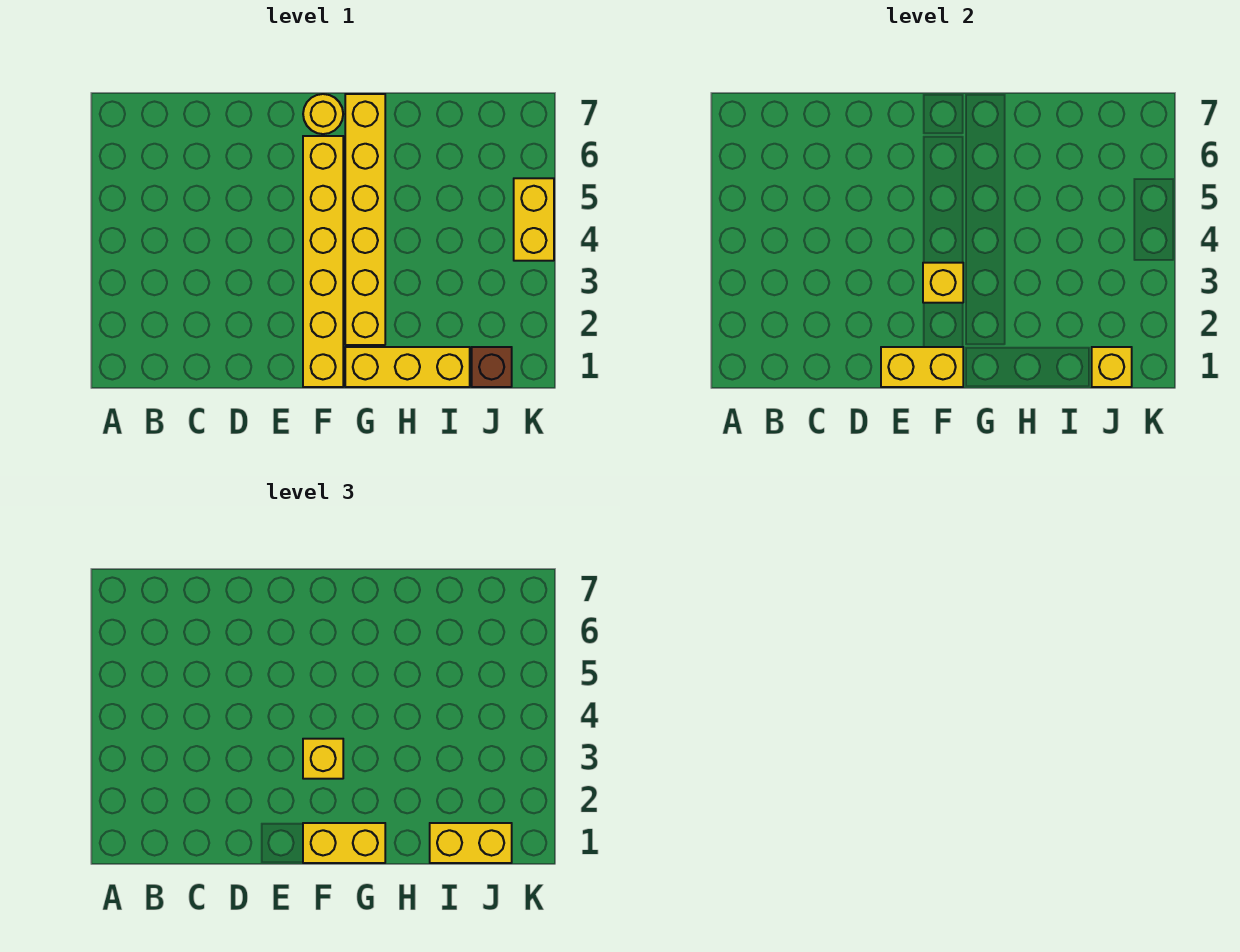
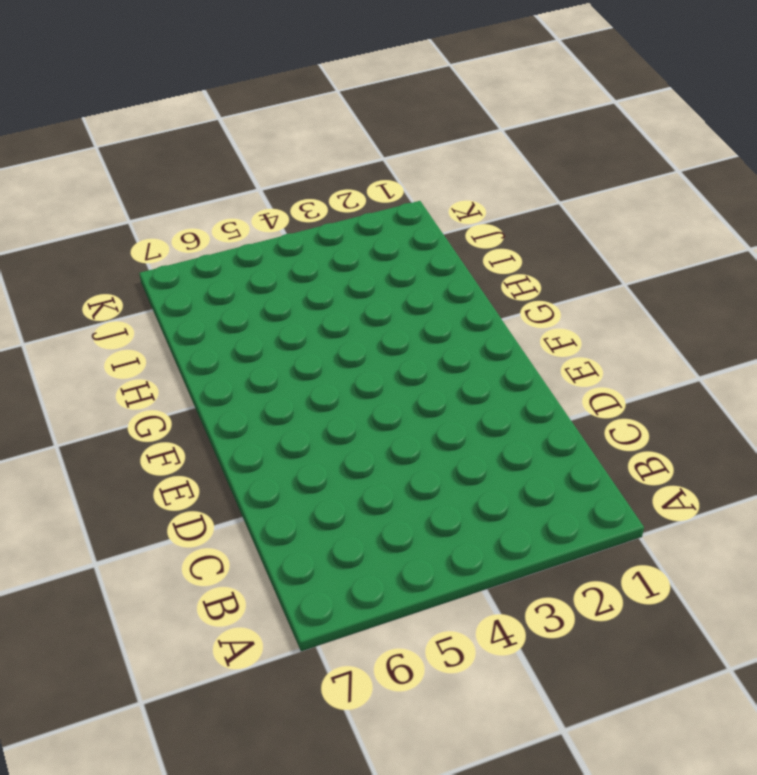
none -> yellow brick F1:F6 level 1
none -> yellow round brick F7 level 1
none -> yellow brick G1:I1 level 1

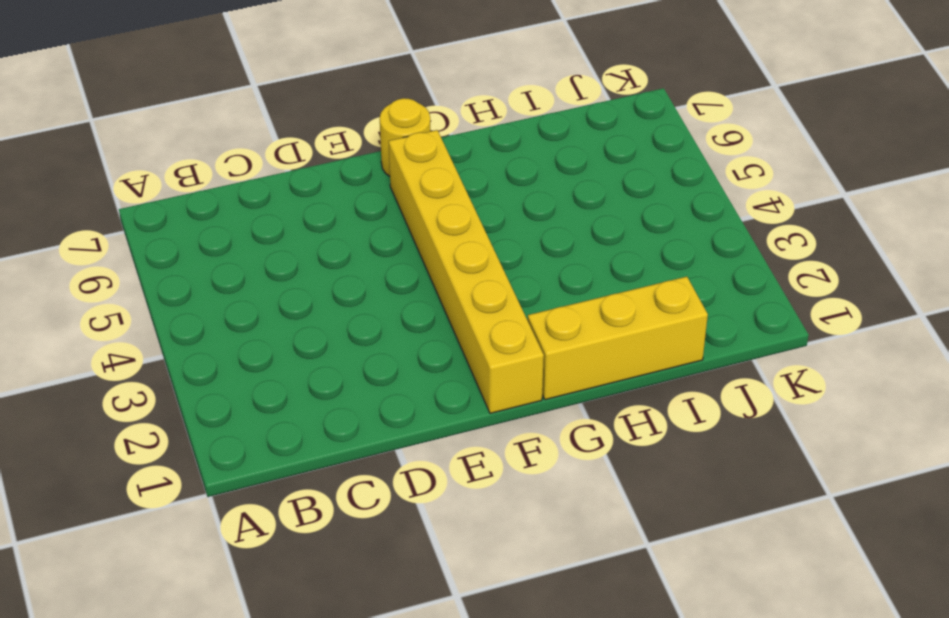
none -> yellow brick G2:G7 level 1
none -> brown brick J1 level 1
none -> yellow brick K4:K5 level 1

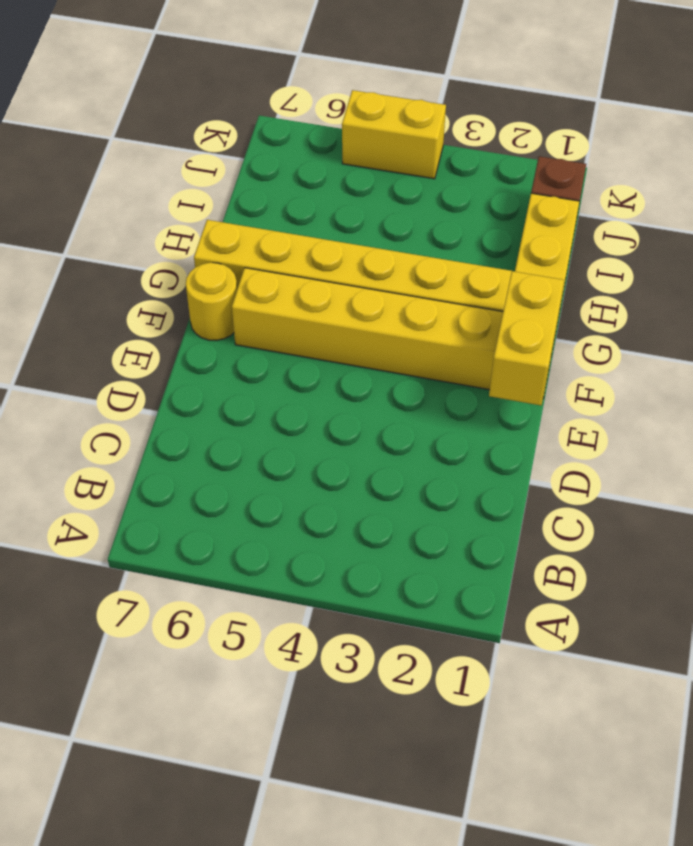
none -> yellow brick F3 level 2
none -> yellow brick J1 level 2
none -> yellow brick F1:G1 level 3

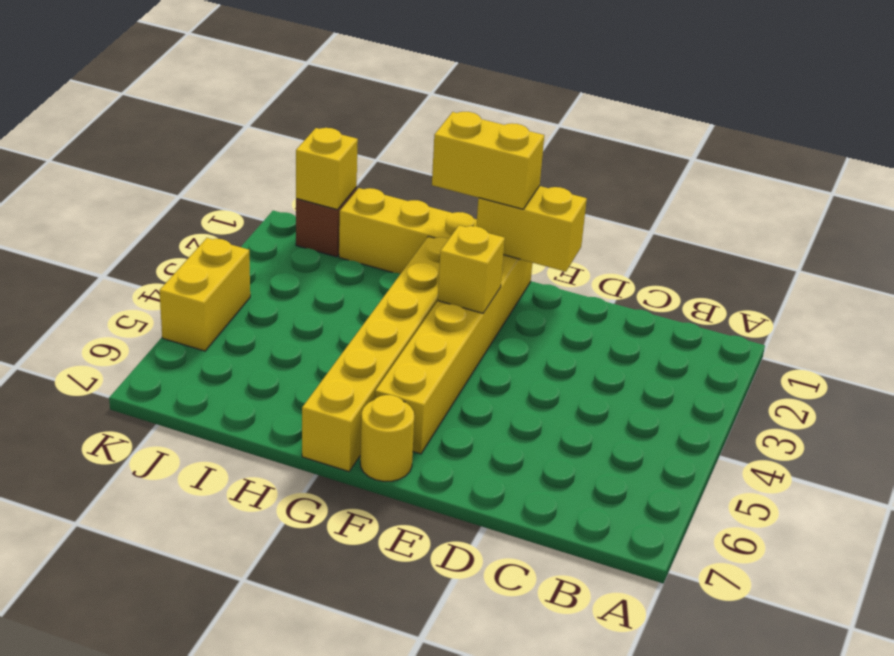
none -> yellow brick F3 level 3
none -> yellow brick I1:J1 level 3

